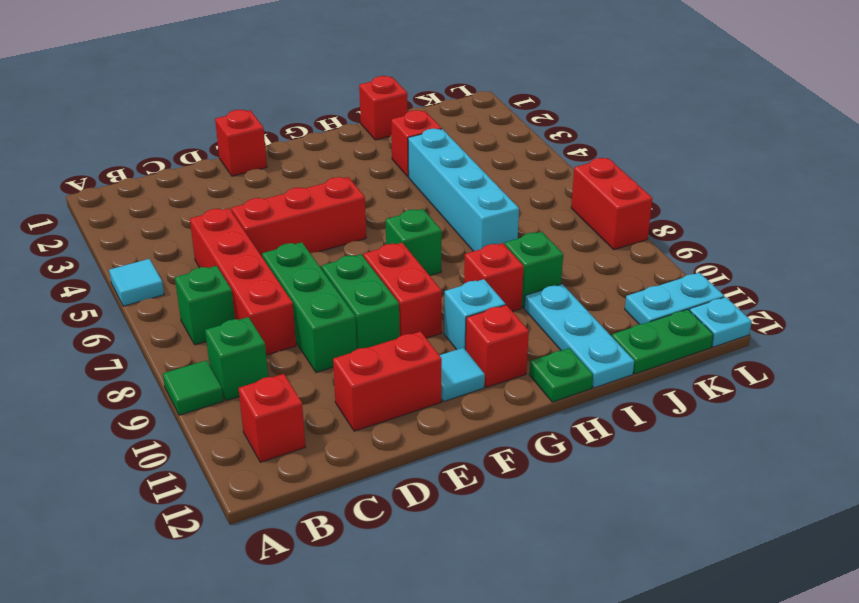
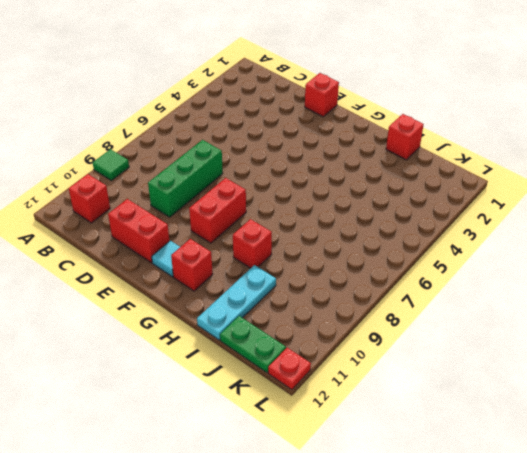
red plate L12 level 1 -> cyan plate L12 level 1
none -> cyan tile A5 level 1
none -> green brick B7 level 1
none -> green brick B9 level 1

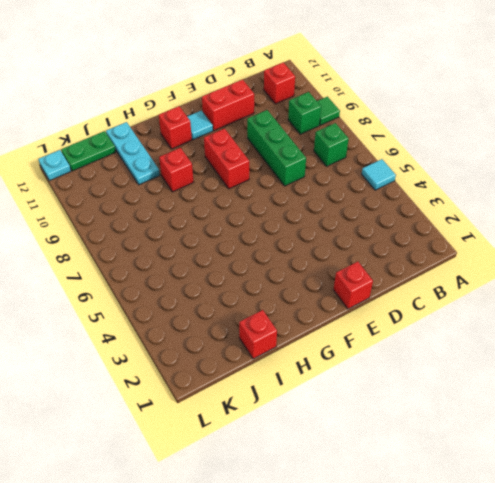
none -> red brick C5:C8 level 1
none -> red brick D5:F5 level 1
none -> green brick E8:E9 level 1

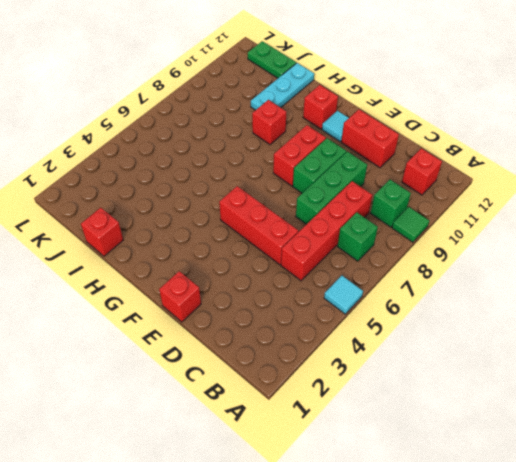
none -> green brick G7 level 1
none -> cyan brick G10 level 1
none -> green plate H12 level 1

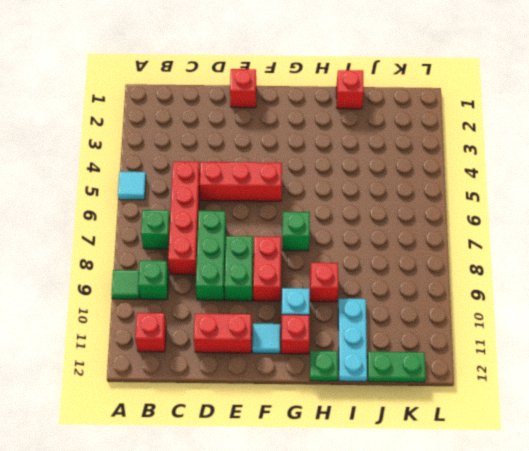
none -> red brick I3 level 1
none -> cyan brick I4:I7 level 1
none -> green brick I9 level 1

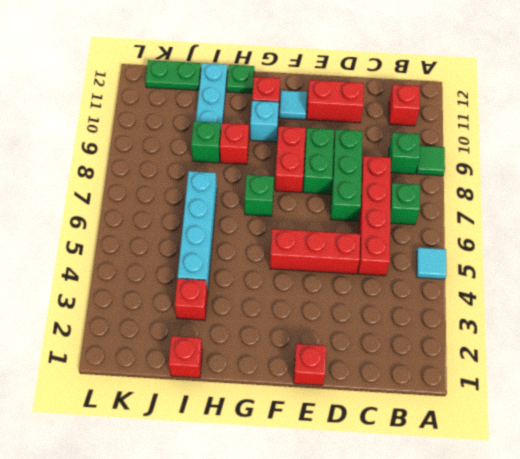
none -> cyan plate K11:L11 level 1
none -> red brick L7:L8 level 1
none -> cyan plate L12 level 1

